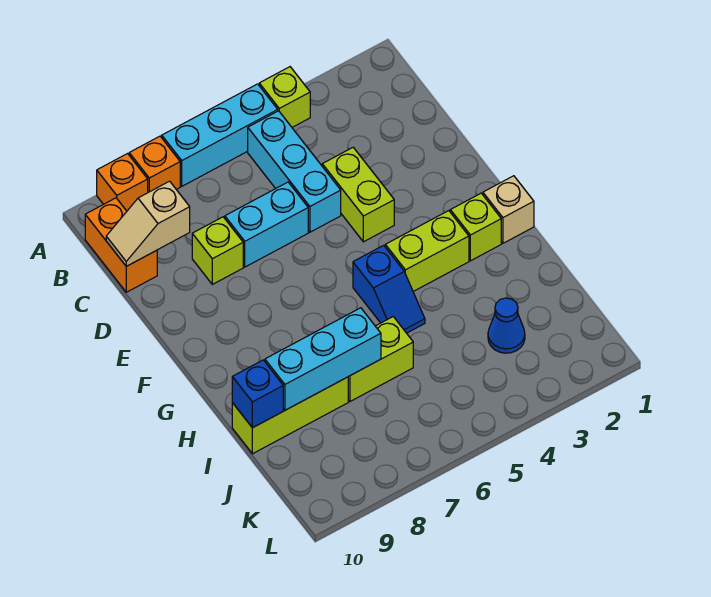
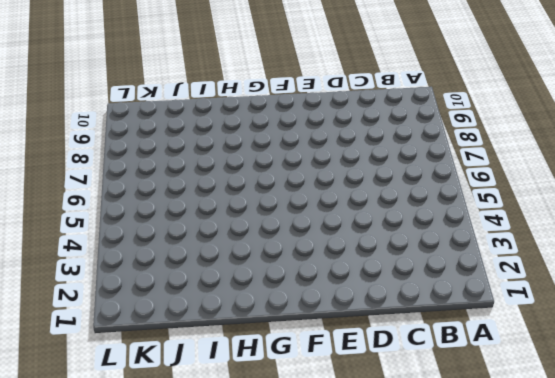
none -> lime brick A4 level 1
none -> cyan brick A5:A7 level 1
none -> orange brick A8 level 1

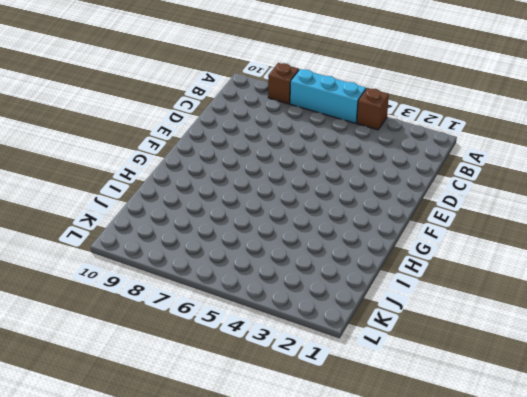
brown brick A4 level 1 -> lime brick A4 level 1
brown brick A8 level 1 -> orange brick A8 level 1
none -> orange brick A9 level 1
none -> cyan brick B5:D5 level 1
none -> orange brick B10:C10 level 1

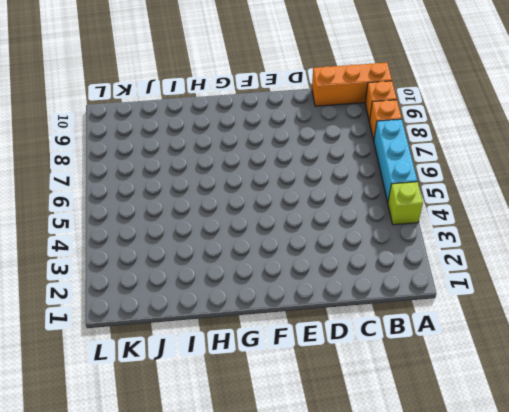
orange brick A10:C10 level 1 -> orange brick B10:C10 level 1
none -> cyan brick B5:D5 level 1
none -> lime brick D4:E4 level 1
none -> cyan brick D6:D7 level 1

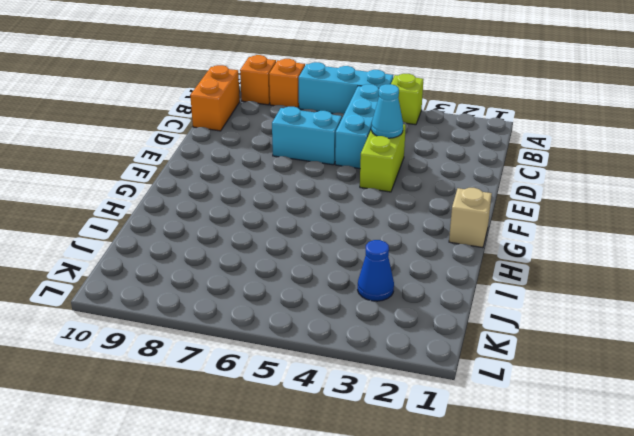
cyan cone D4 level 2 -> none
none -> lime brick D8 level 1
none -> lime brick G2 level 1
none -> lime brick G3:G4 level 1

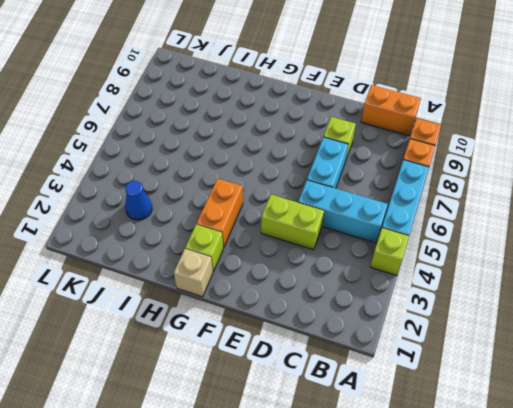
orange brick G3:G4 level 1 -> lime brick G3:G4 level 1
none -> blue slope G5:H5 level 1 top G
none -> lime brick I6:I7 level 1
none -> lime brick I8:I10 level 1

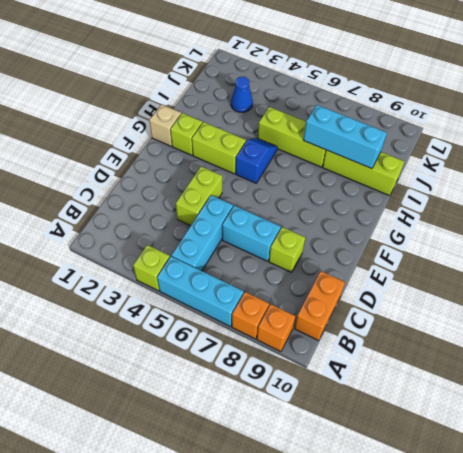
lime brick I5:I7 level 1 -> lime brick I6:I7 level 1
none -> tan slope C9:C10 level 2 top 9
none -> blue brick I10 level 2

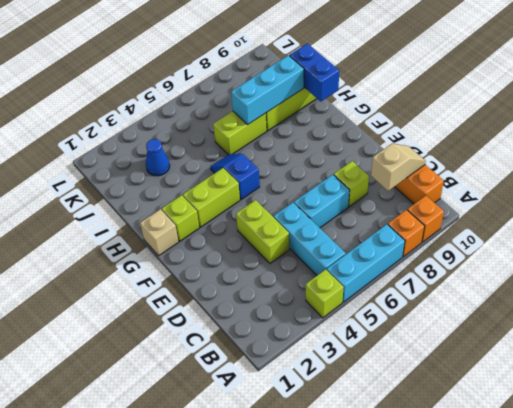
blue brick H10:I10 level 2 -> blue brick I10 level 2

